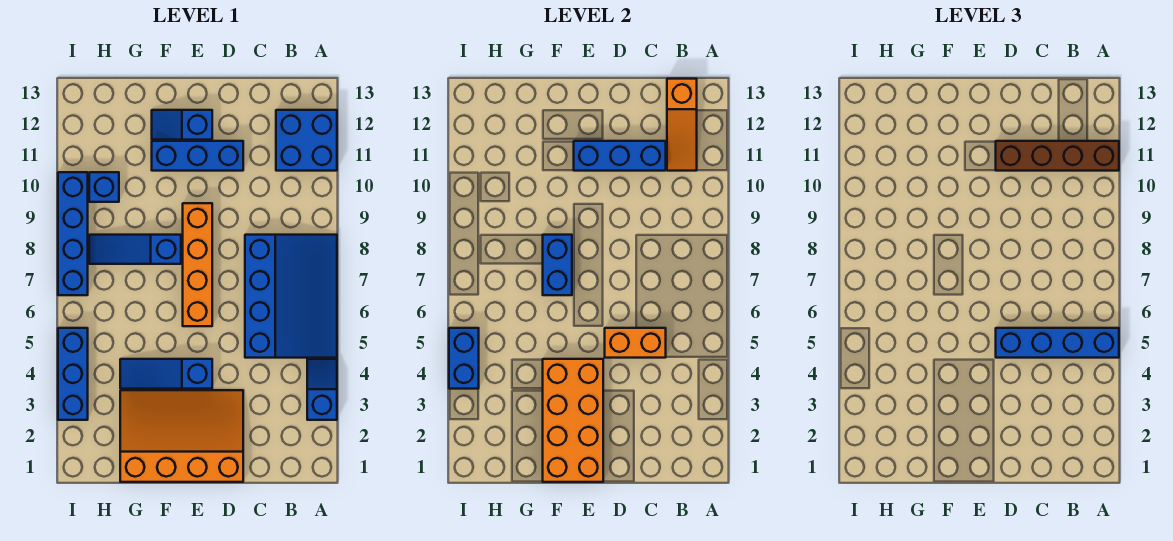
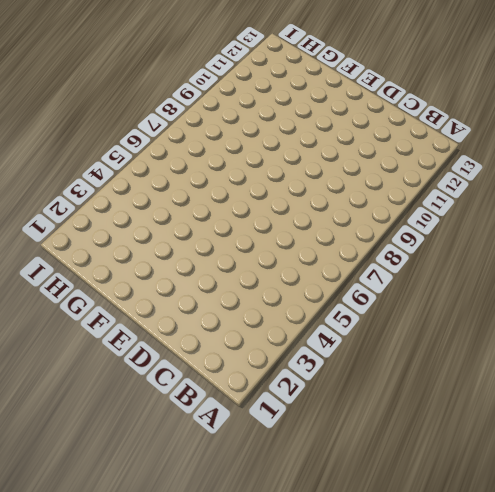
none -> blue slope A3:A4 level 1 top 3
none -> blue slope A5:C8 level 1 top C
none -> blue brick A11:B12 level 1

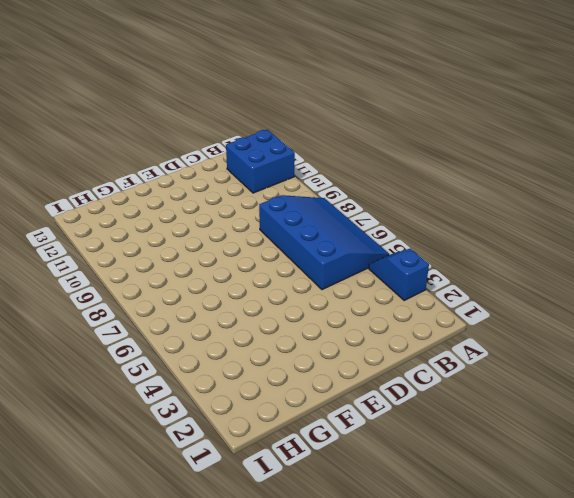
none -> orange slope D1:G3 level 1 top 1
none -> blue brick D11:F11 level 1
none -> blue slope E4:G4 level 1 top E

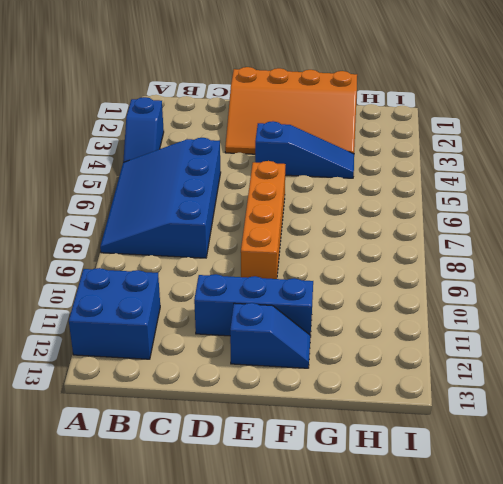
none -> blue slope F8:H8 level 1 top F
none -> blue brick H10 level 1
none -> blue brick I3:I5 level 1

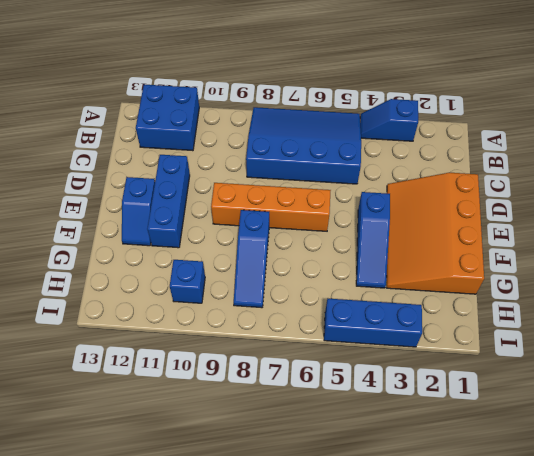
none -> blue brick I7:I10 level 1
none -> orange slope B11:B13 level 2 top 13
none -> orange brick C5:D5 level 2

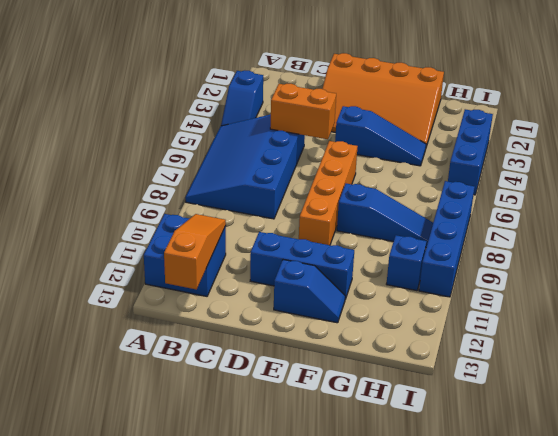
none -> blue brick C11:E11 level 2
none -> orange brick E1:F4 level 2
none -> blue brick F7:F8 level 2

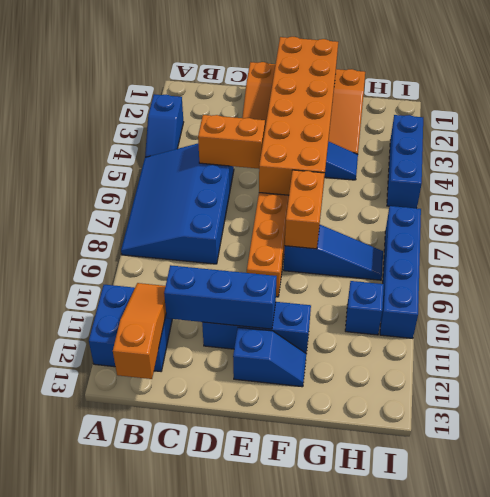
orange brick E1:F6 level 2 -> orange brick E1:F4 level 2
orange brick F7:F8 level 2 -> blue brick F7:F8 level 2
none -> blue brick I4:I5 level 2
none -> blue brick A5:D5 level 3
none -> brown brick A11:D11 level 3

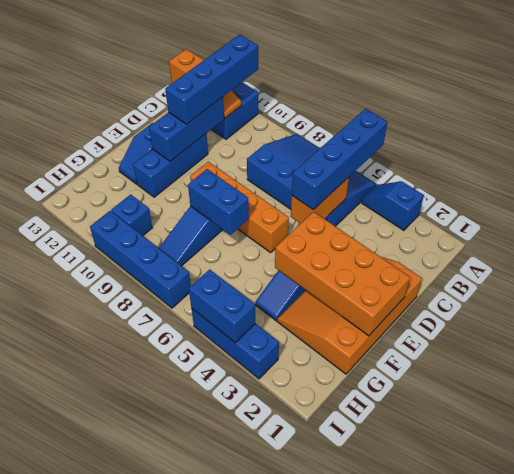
blue brick A11:D11 level 3 -> brown brick A11:D11 level 3

